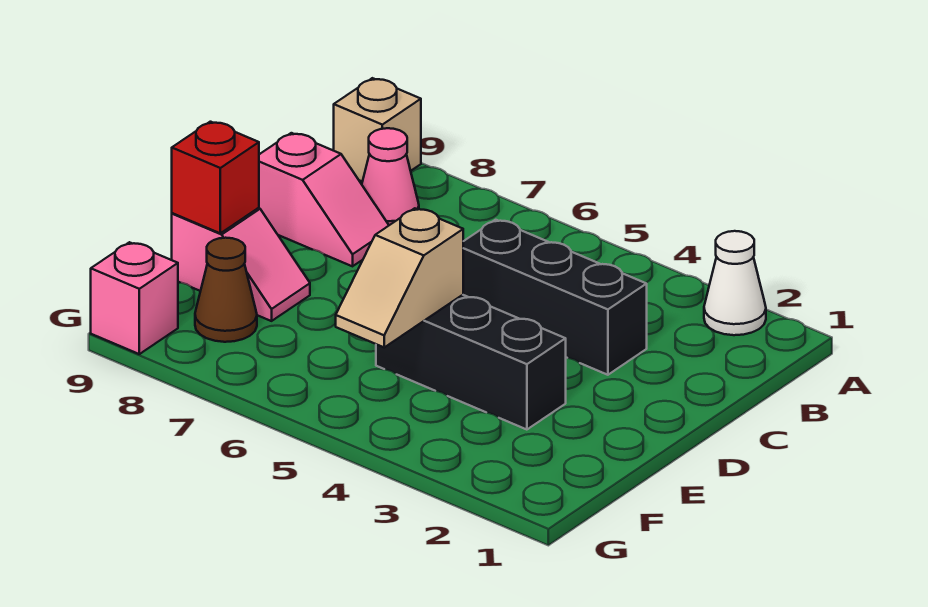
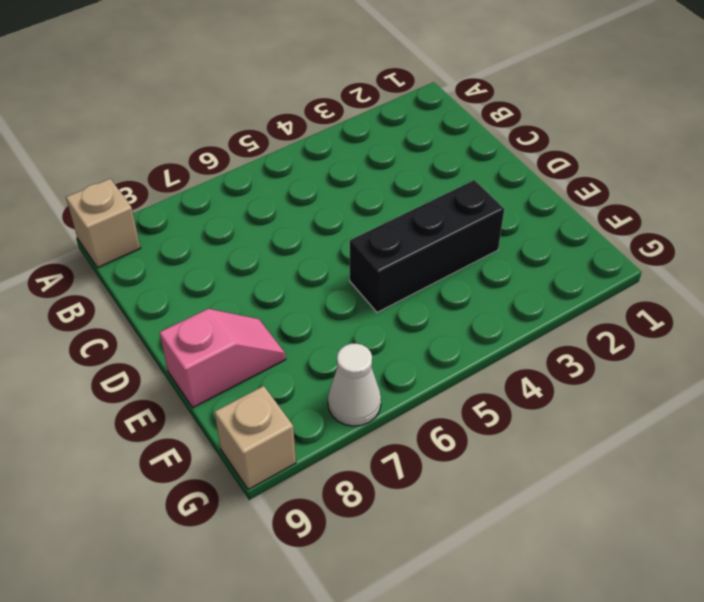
white cone G7 level 1 -> white cone A2 level 1
tan brick G9 level 1 -> pink brick G9 level 1
none -> pink cone B8 level 1
none -> black brick C3:C5 level 1

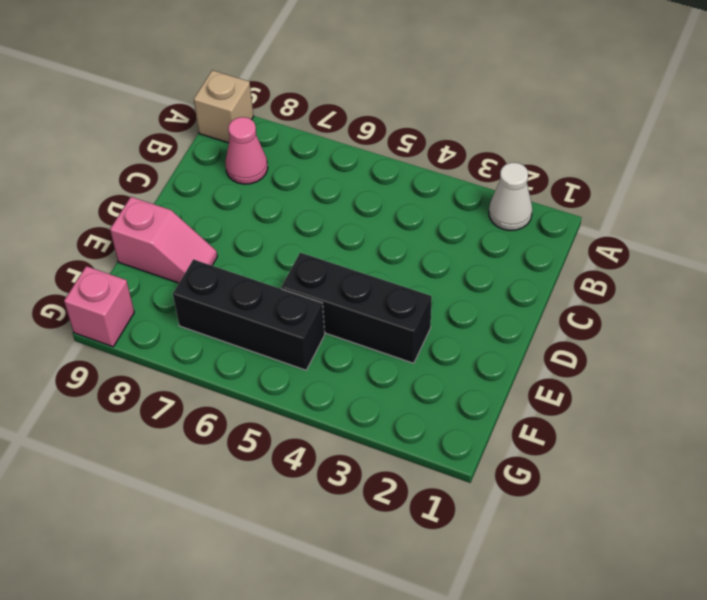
black brick F5:F7 level 1 -> black brick C3:C5 level 1
none -> pink slope C8:C9 level 1 top 9
none -> brown cone F8 level 1

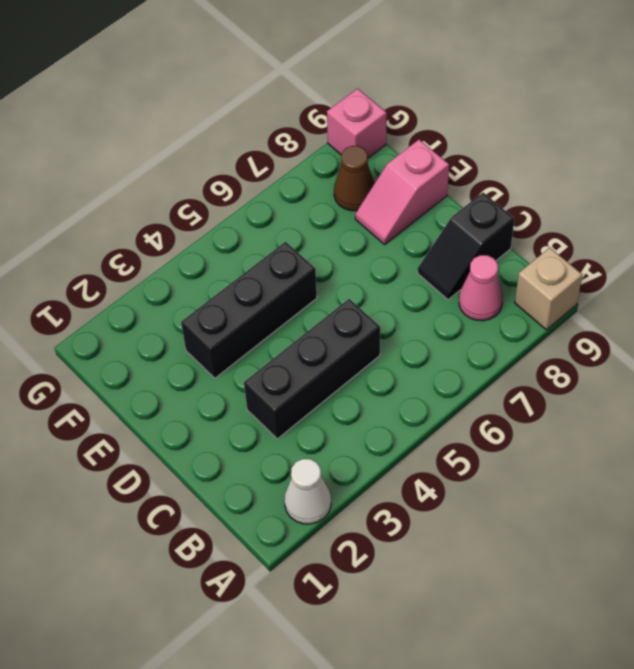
black slope C8:C9 level 1 top 9 -> pink slope C8:C9 level 1 top 9
none -> tan slope E5:F5 level 2 top E
none -> red brick E9 level 2

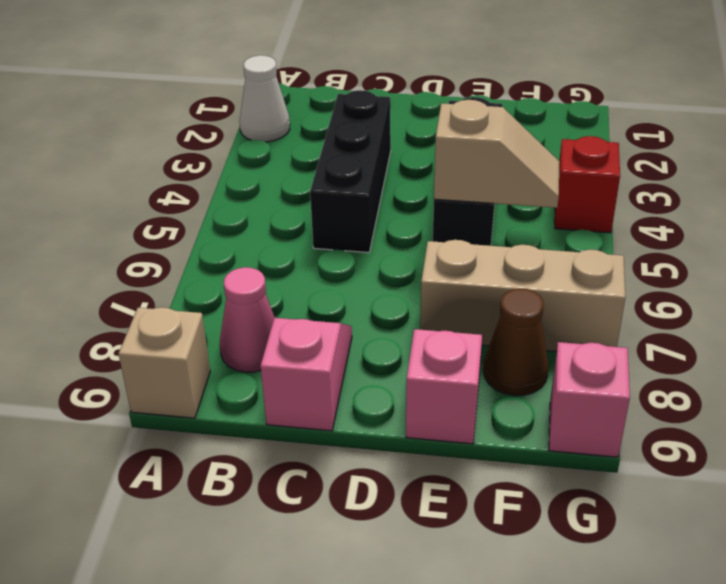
tan brick E7:G7 level 1 -> none
red brick G4 level 1 -> red brick E9 level 2

